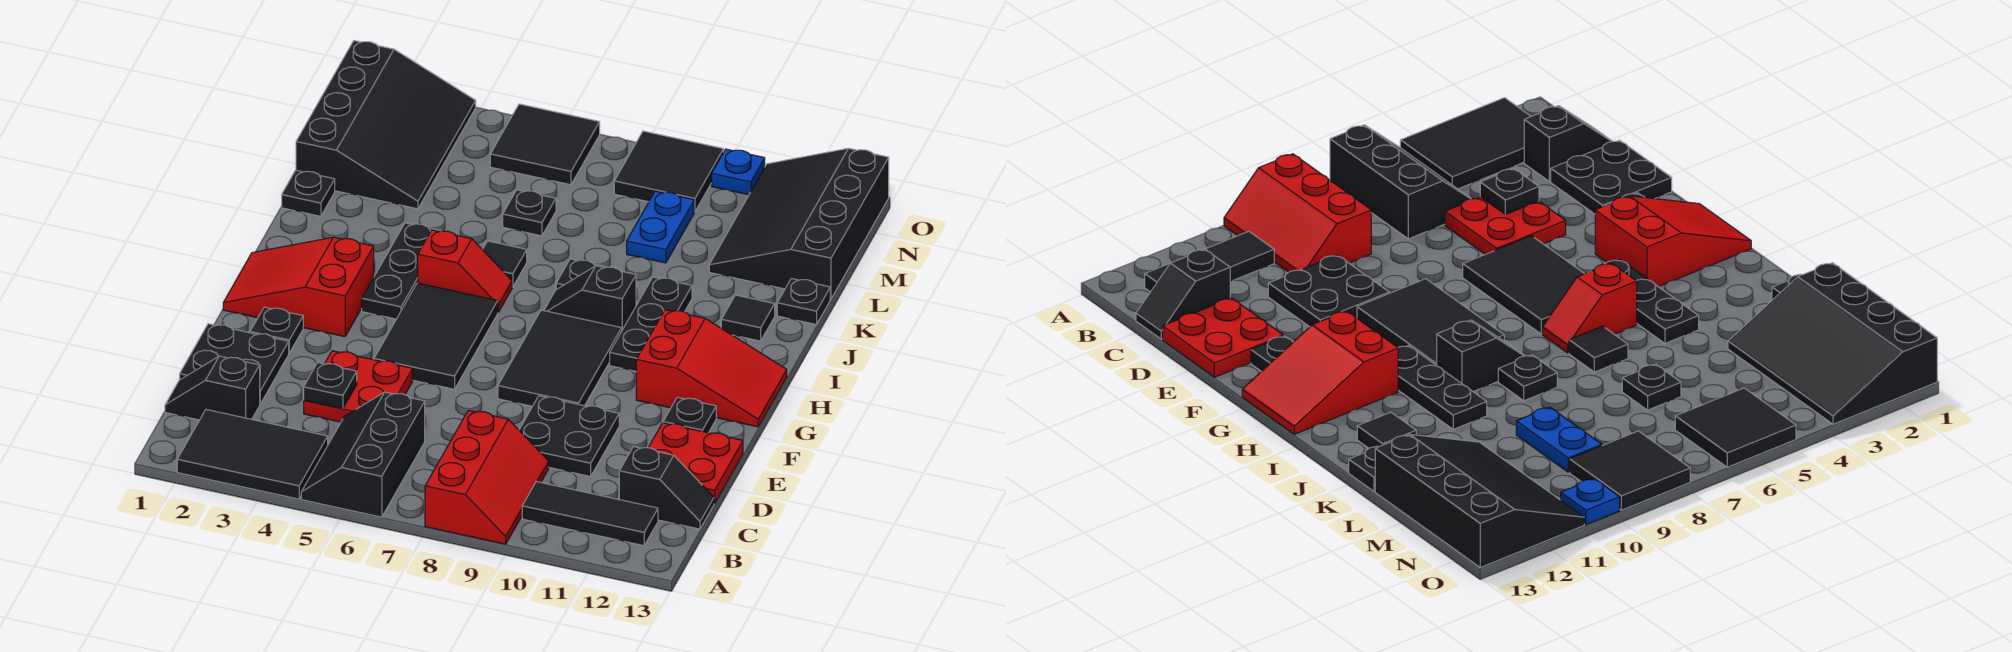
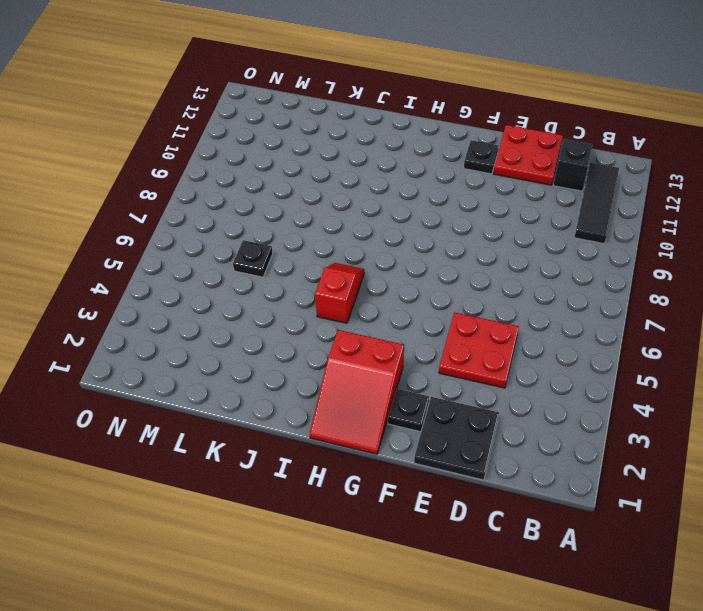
none -> black tile A2:B4 level 1
none -> black slope A5:C6 level 1 top 6
none -> red slope A8:C9 level 1 top 8
none -> black slope C1:C2 level 1 top 2

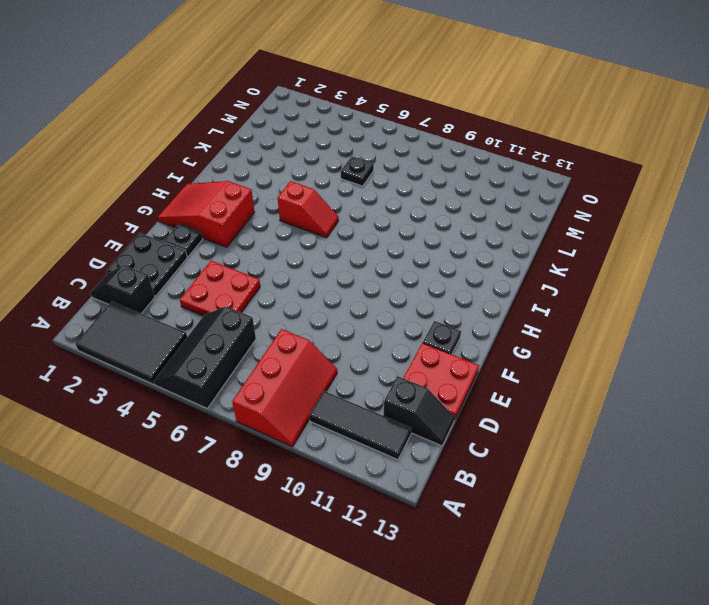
none -> black plate D9:E10 level 1
none -> black tile F5:H6 level 1
none -> black tile F8:H9 level 1
none -> red slope G11:H13 level 1 top 11

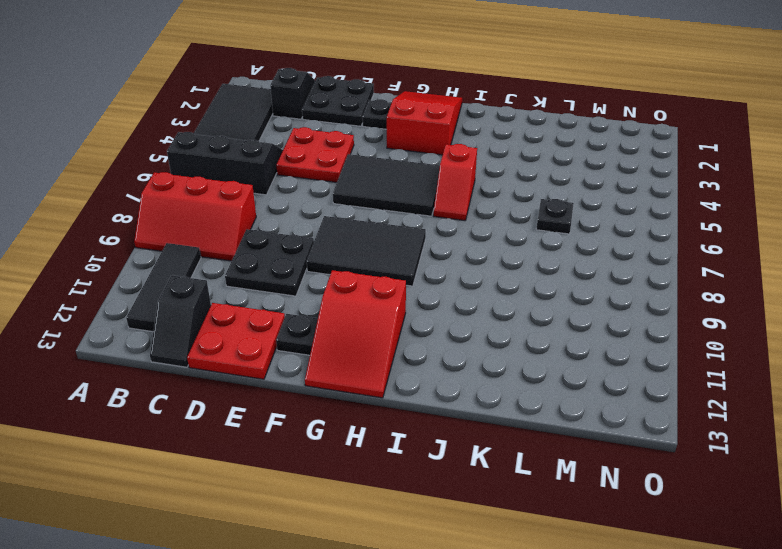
none -> black plate H4:J4 level 1
none -> black plate H10:J10 level 1
none -> black slope I8:I9 level 1 top 9
none -> black tile J6 level 1

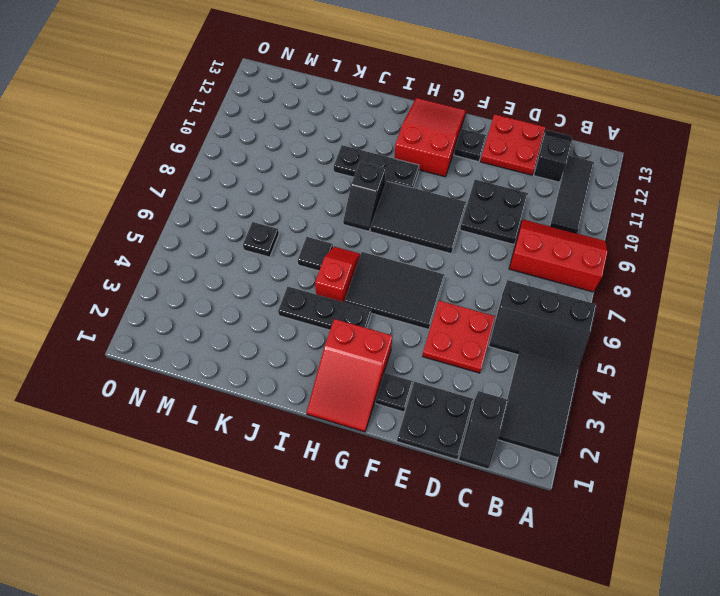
none -> black plate J8 level 1
none -> black tile J12 level 1
none -> black plate K1 level 1
none -> black plate K13 level 1

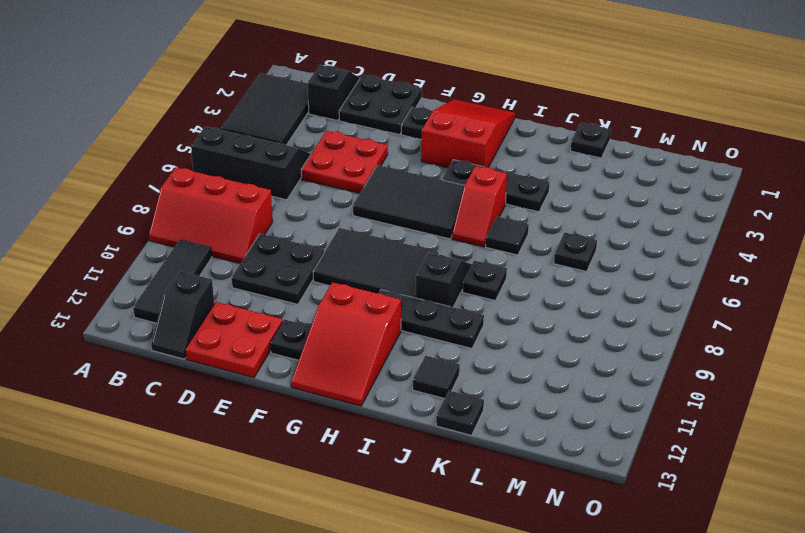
none -> black slope L1:O3 level 1 top 1
none -> blue plate L9:M9 level 1
none -> black slope L11:O13 level 1 top 13
none -> black tile N5:O6 level 1

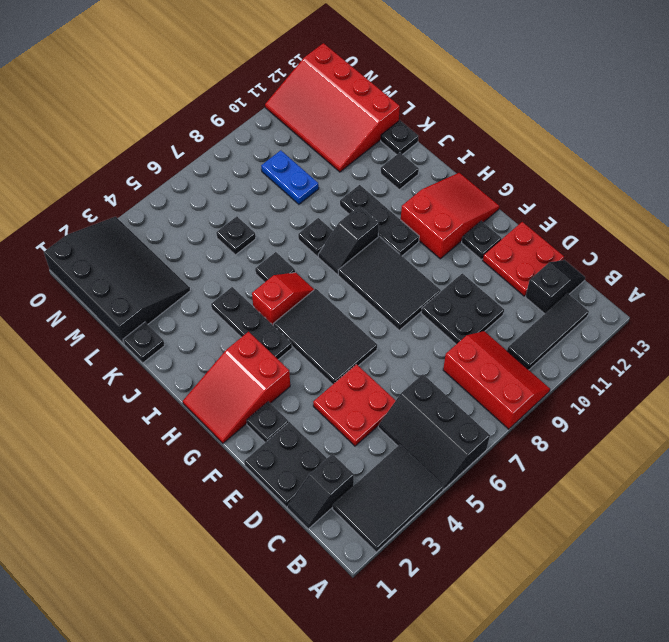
red slope L11:O13 level 1 top 13 -> black slope L11:O13 level 1 top 13
none -> black tile N5:O6 level 1
none -> black tile N8:O9 level 1
none -> blue plate O10 level 1
none -> black plate D4 level 2

